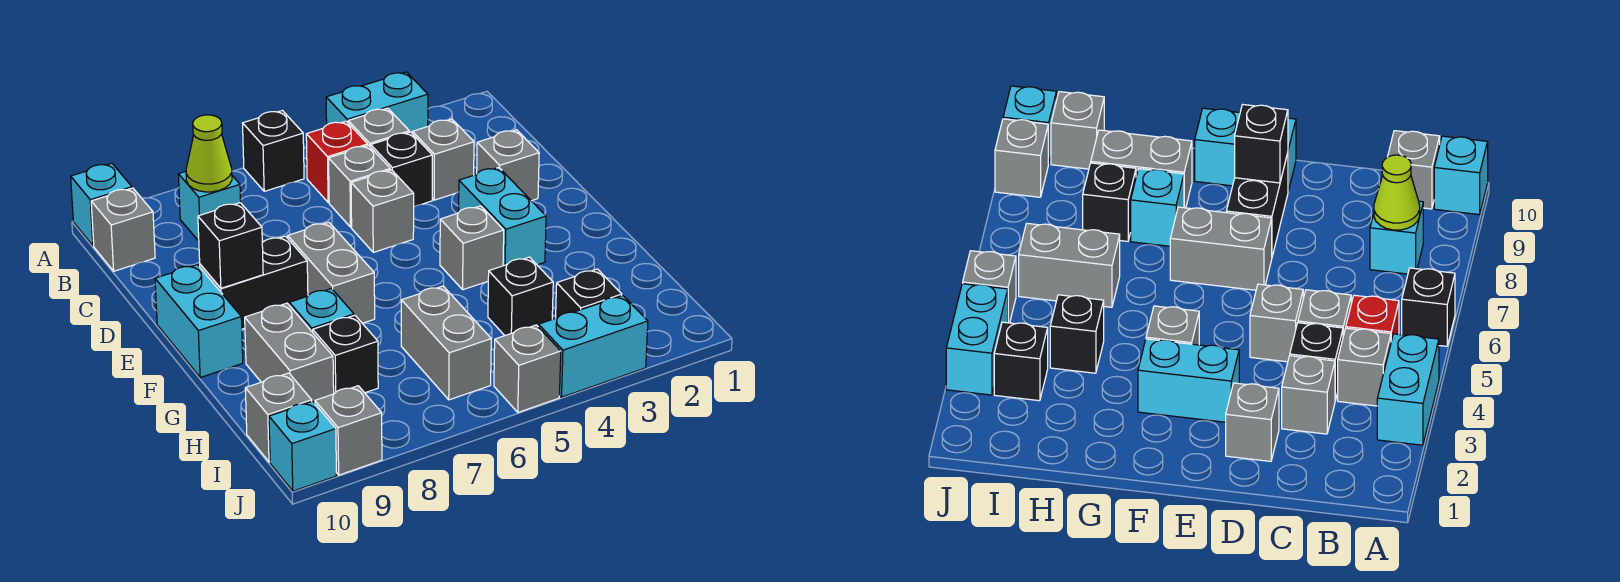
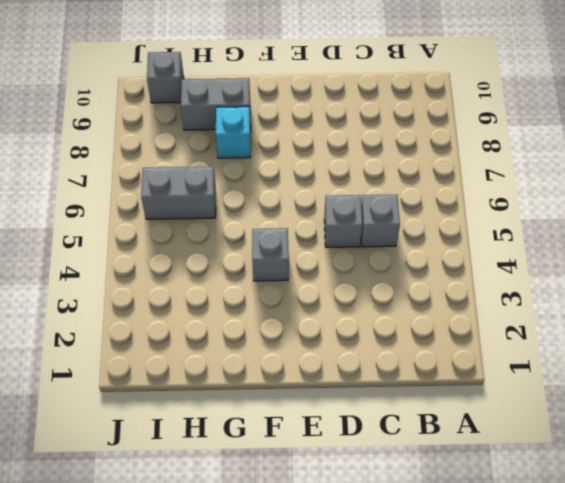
none -> cyan brick A3:A4 level 1
none -> black brick A6 level 1
none -> cyan brick A10 level 1
none -> grey brick B4 level 1

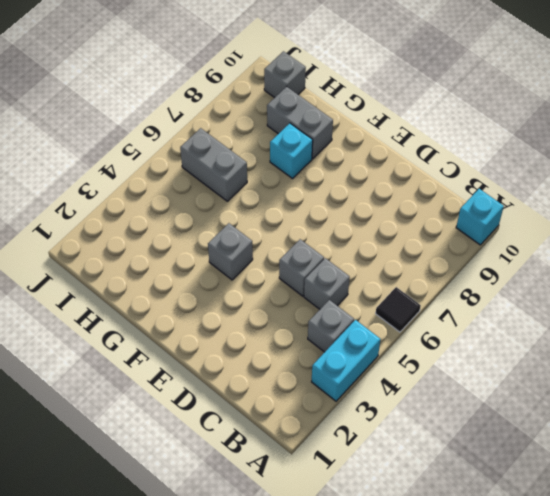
black tile A6 level 1 -> black brick A6 level 1
none -> red brick B5 level 1
none -> cyan brick B8 level 1
none -> grey brick B10 level 1
none -> grey brick C3 level 1

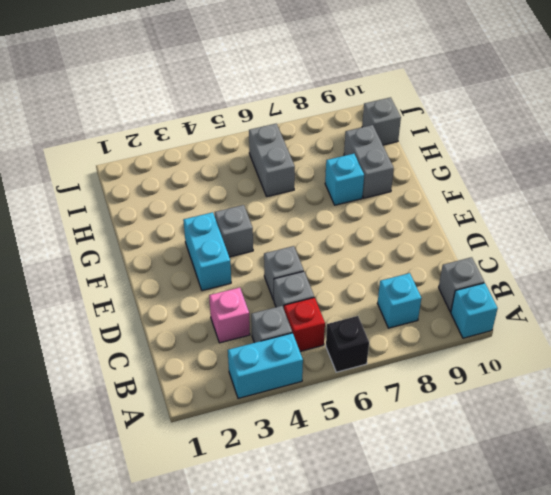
pink brick C3 level 1 -> grey brick C3 level 1
none -> black brick C4 level 1
none -> grey brick D2 level 1
none -> grey brick E7:F7 level 1
none -> black brick E8:E9 level 1

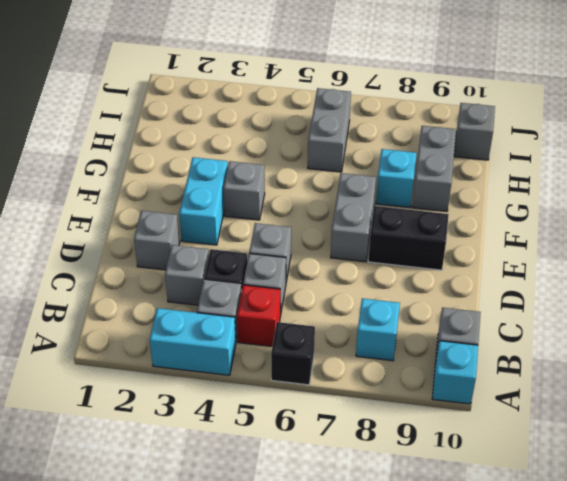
none -> cyan brick E10:F10 level 1
none -> black brick H4 level 1
none -> black brick H8 level 1
none -> black brick I3 level 1

